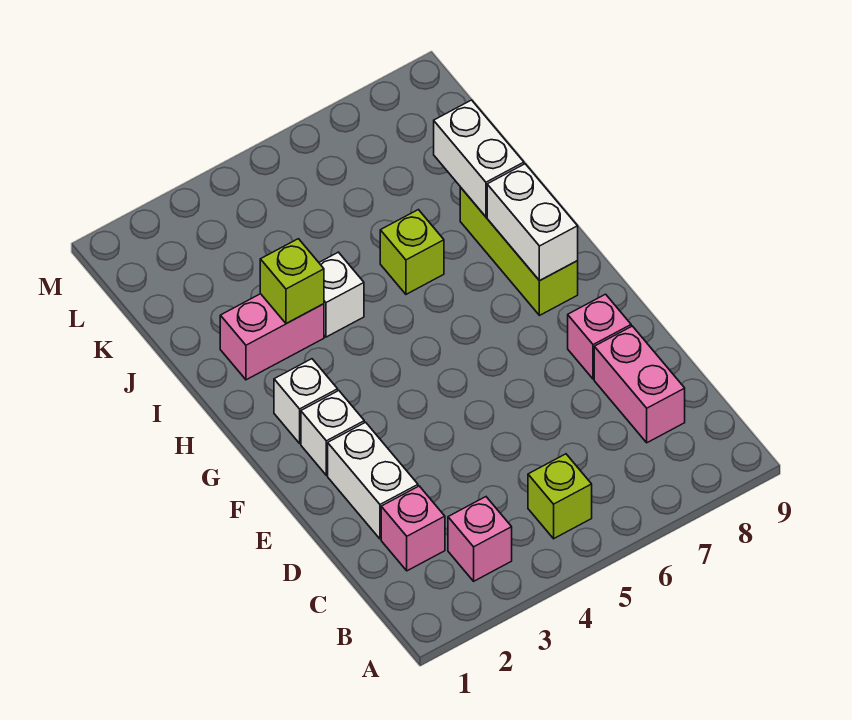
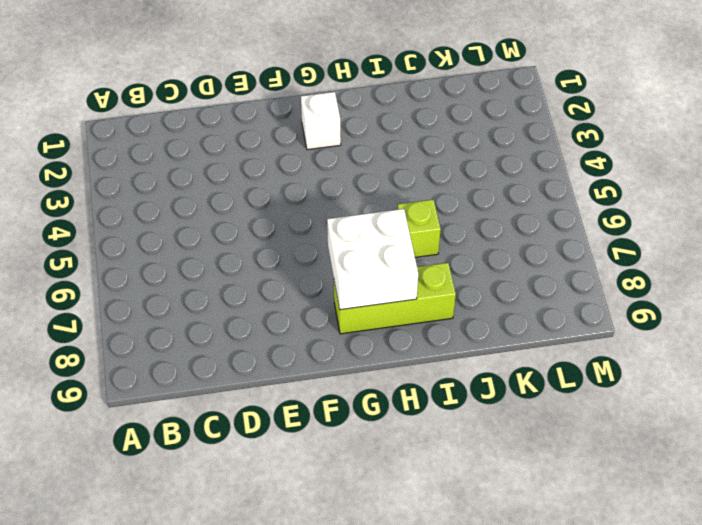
white brick G7:H8 level 2 -> white brick G8:H8 level 2
none -> pink brick B3 level 1
none -> lime brick B5 level 1
none -> pink brick C2 level 1

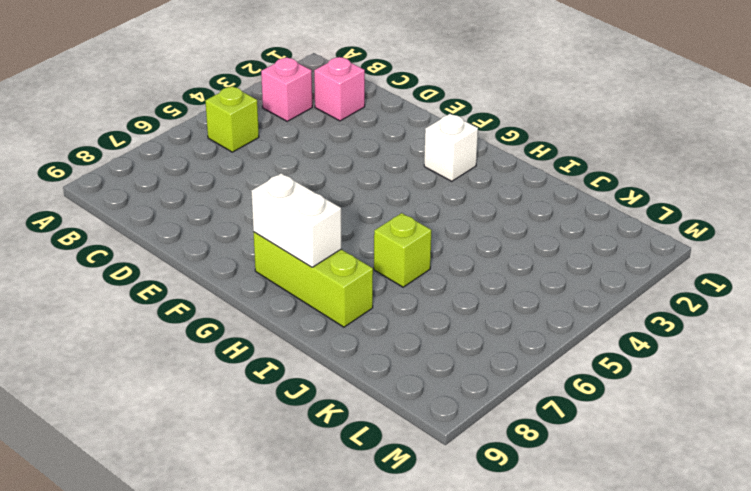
none -> pink brick C8:D8 level 1
none -> white brick D2:E2 level 1
none -> pink brick E8 level 1

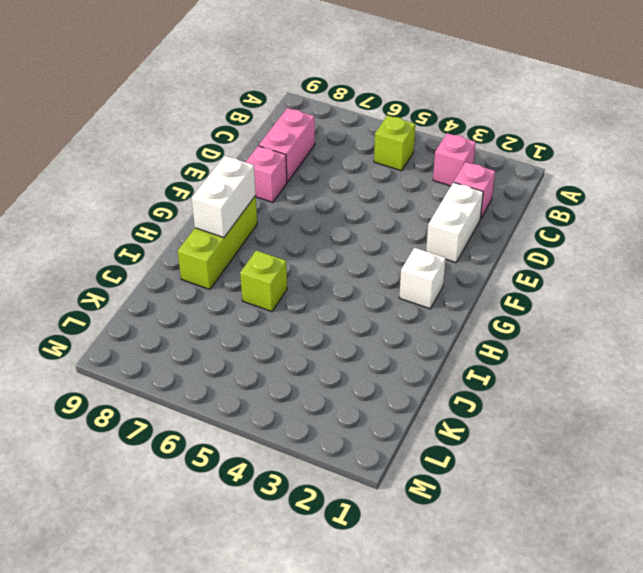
none -> white brick F2 level 1
none -> pink brick I2:I3 level 1
none -> white brick I4 level 1

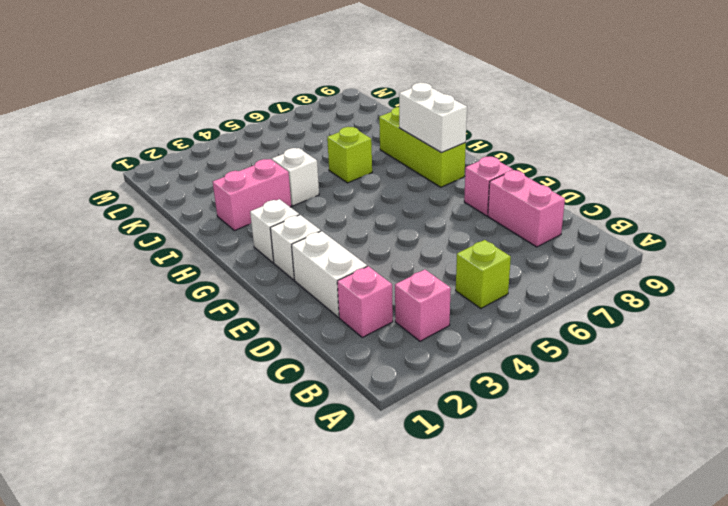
none -> lime brick I3 level 2
none -> white brick I8:J8 level 2

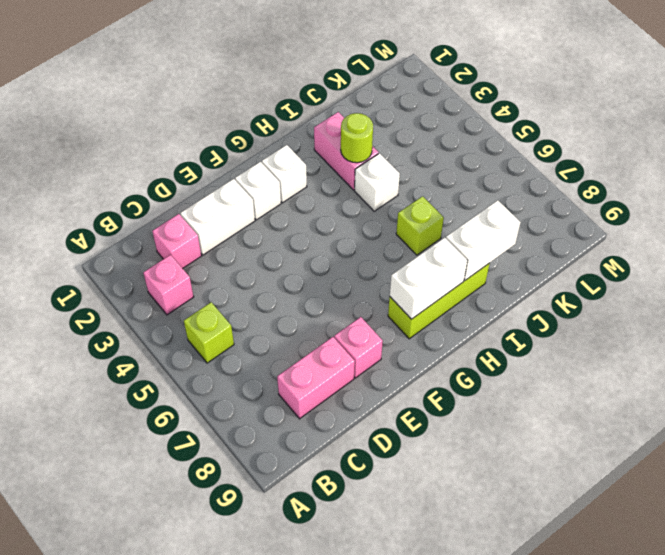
lime round brick I3 level 2 -> lime brick I3 level 2

